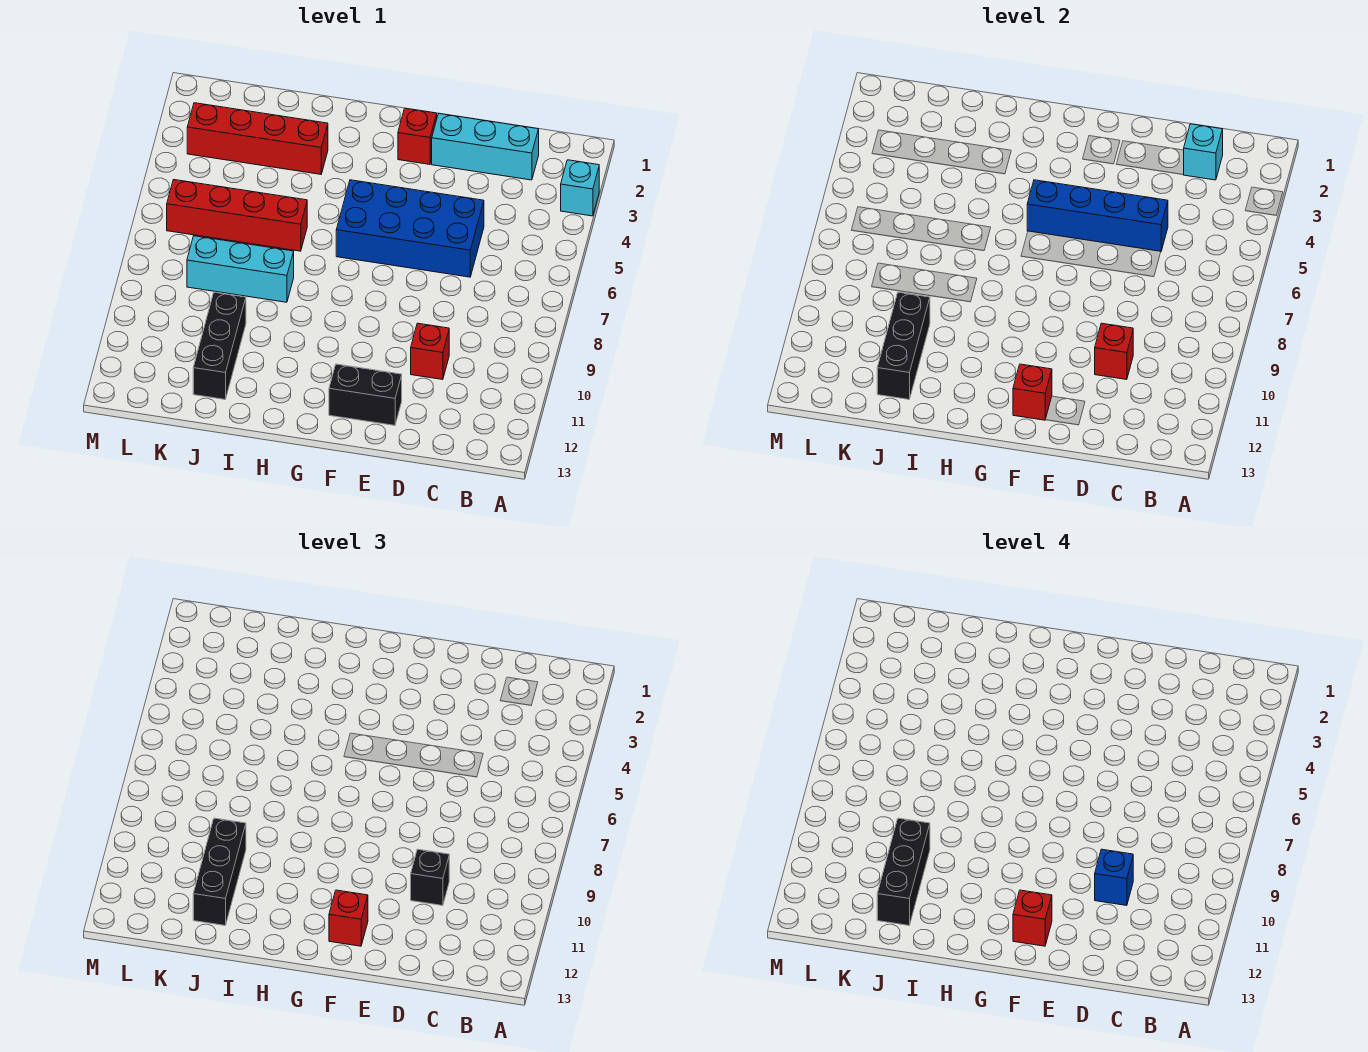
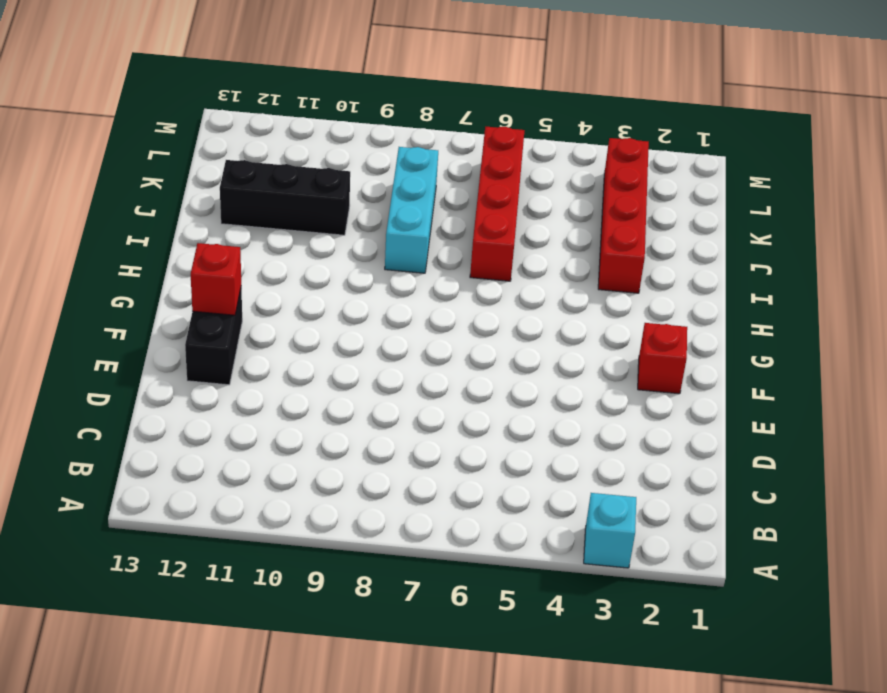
none -> cyan brick C2:E2 level 1
none -> blue brick D5:G6 level 1
none -> red brick D10 level 1

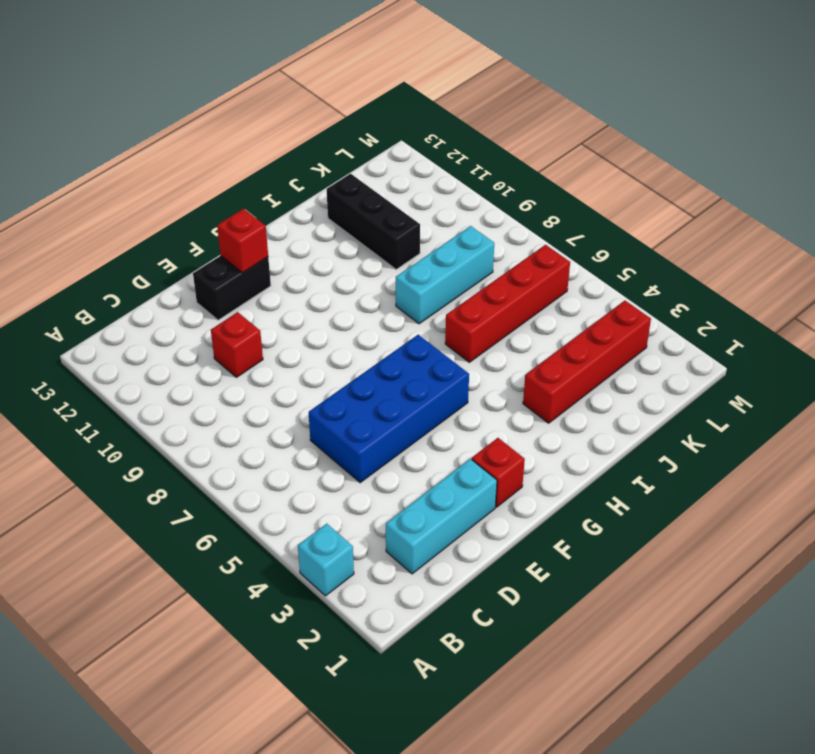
none -> cyan brick C2 level 2
none -> blue brick D5:G5 level 2
none -> red brick D10 level 2

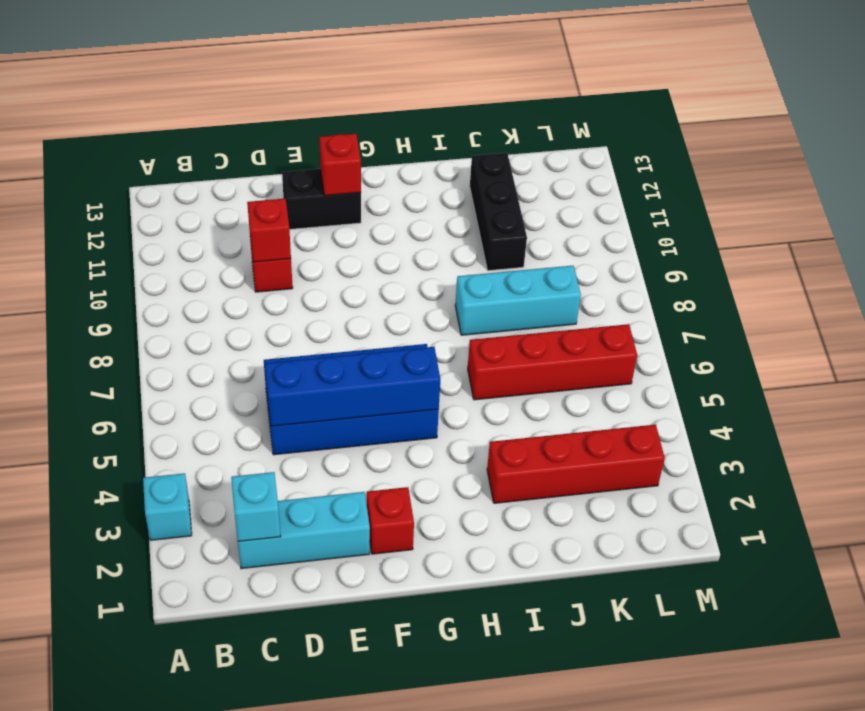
none -> black brick J10:J12 level 2
none -> black brick D10 level 3
none -> red brick F12 level 3

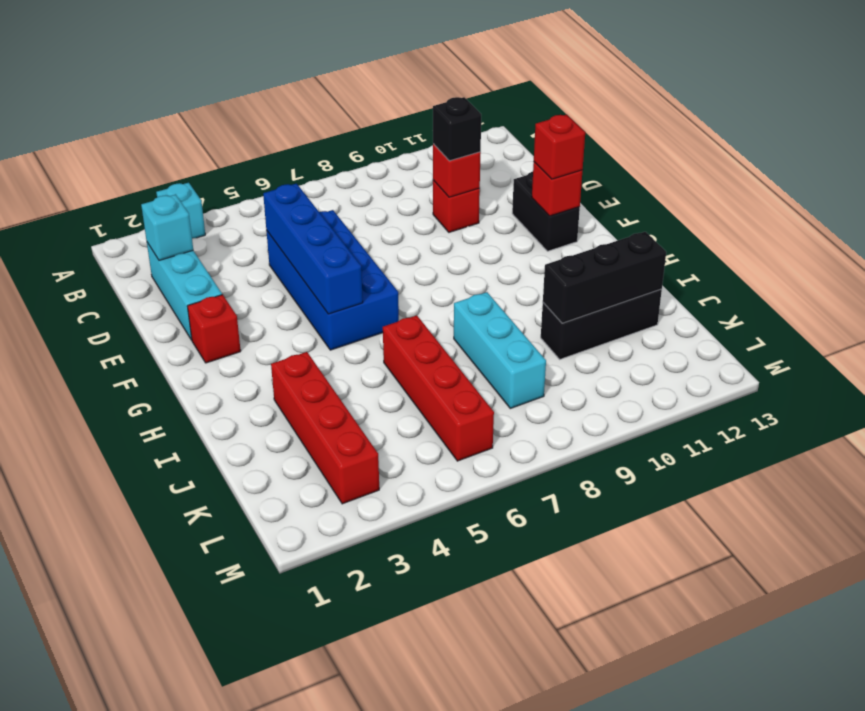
none -> black brick J10:J12 level 3
none -> blue brick D10 level 4
none -> red brick F12 level 4

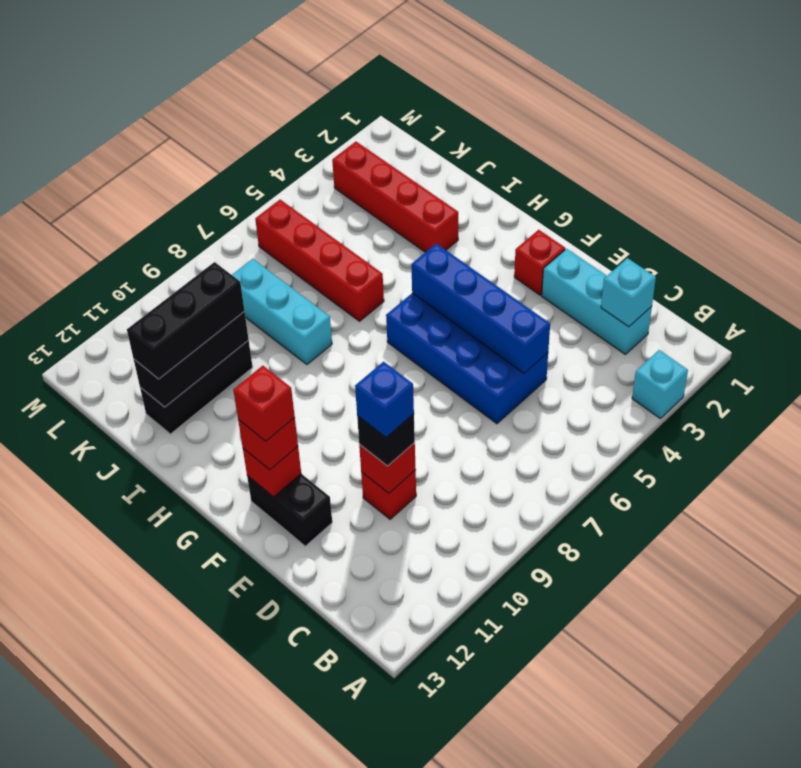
none -> black brick J10:J12 level 4

